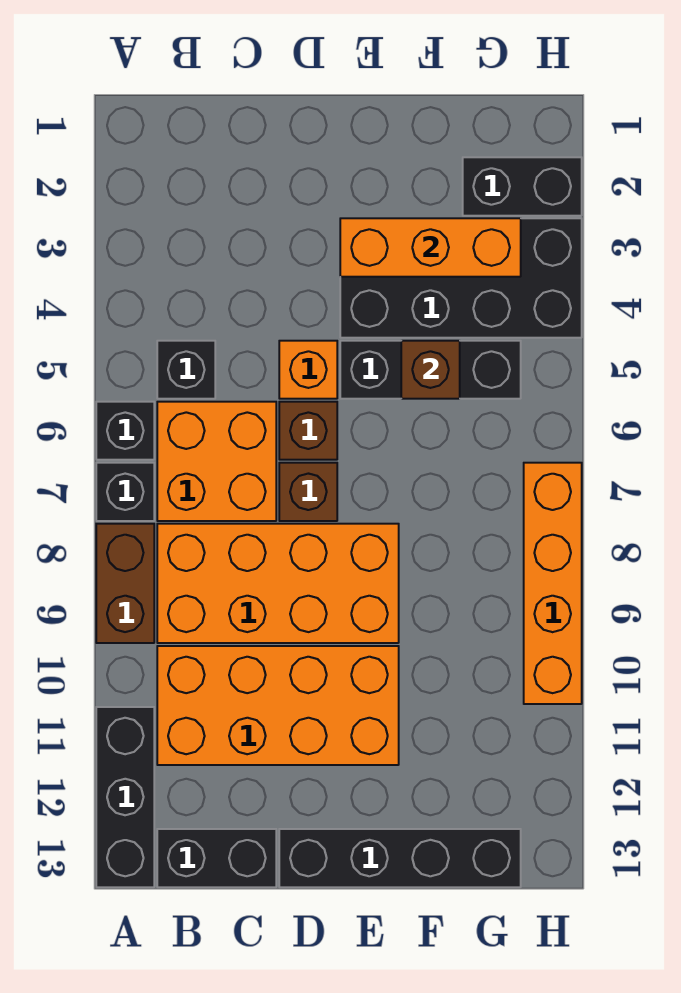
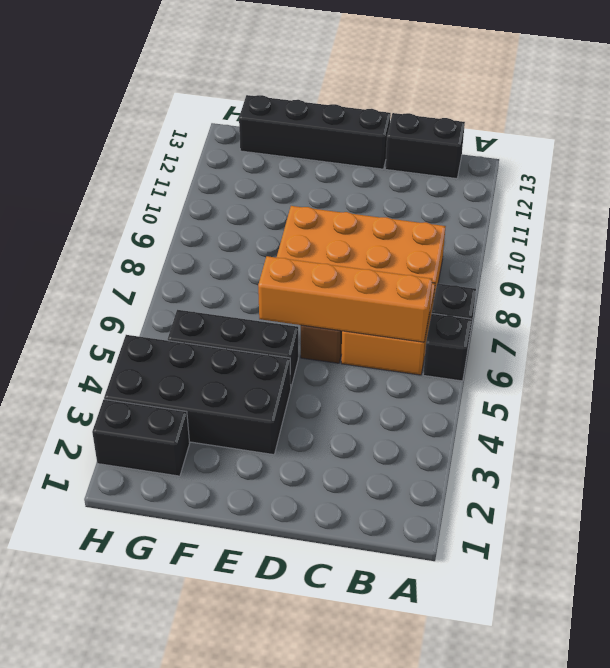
orange brick B6:E6 level 2 -> orange brick H7:H10 level 1
none -> brown brick A8:A9 level 1
none -> black brick A11:A13 level 1
none -> black brick B5 level 1

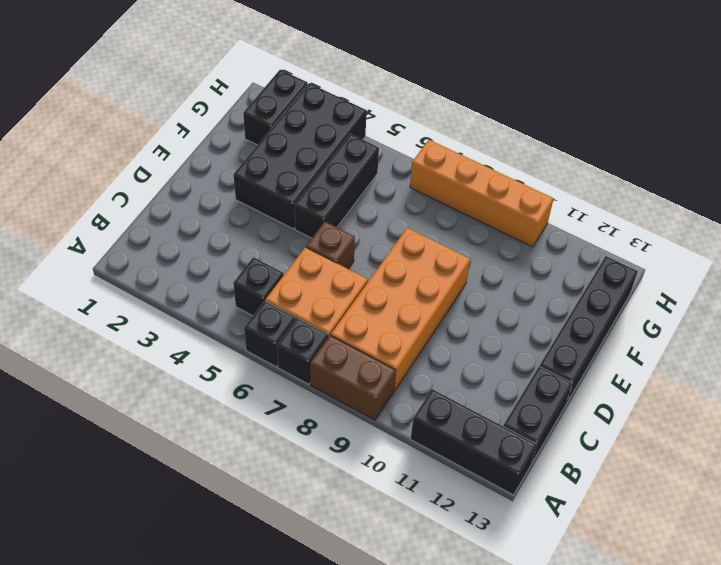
none -> orange brick B10:E11 level 1
none -> orange brick D5 level 1
none -> brown brick D7 level 1

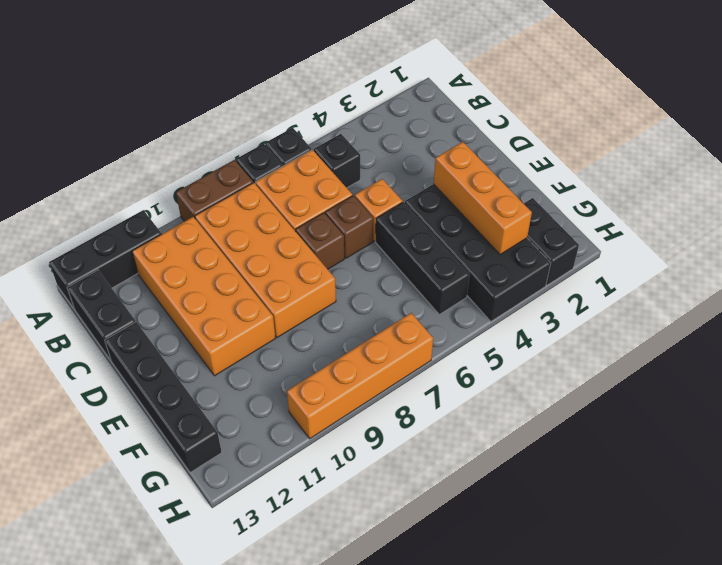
none -> brown brick F5 level 2

